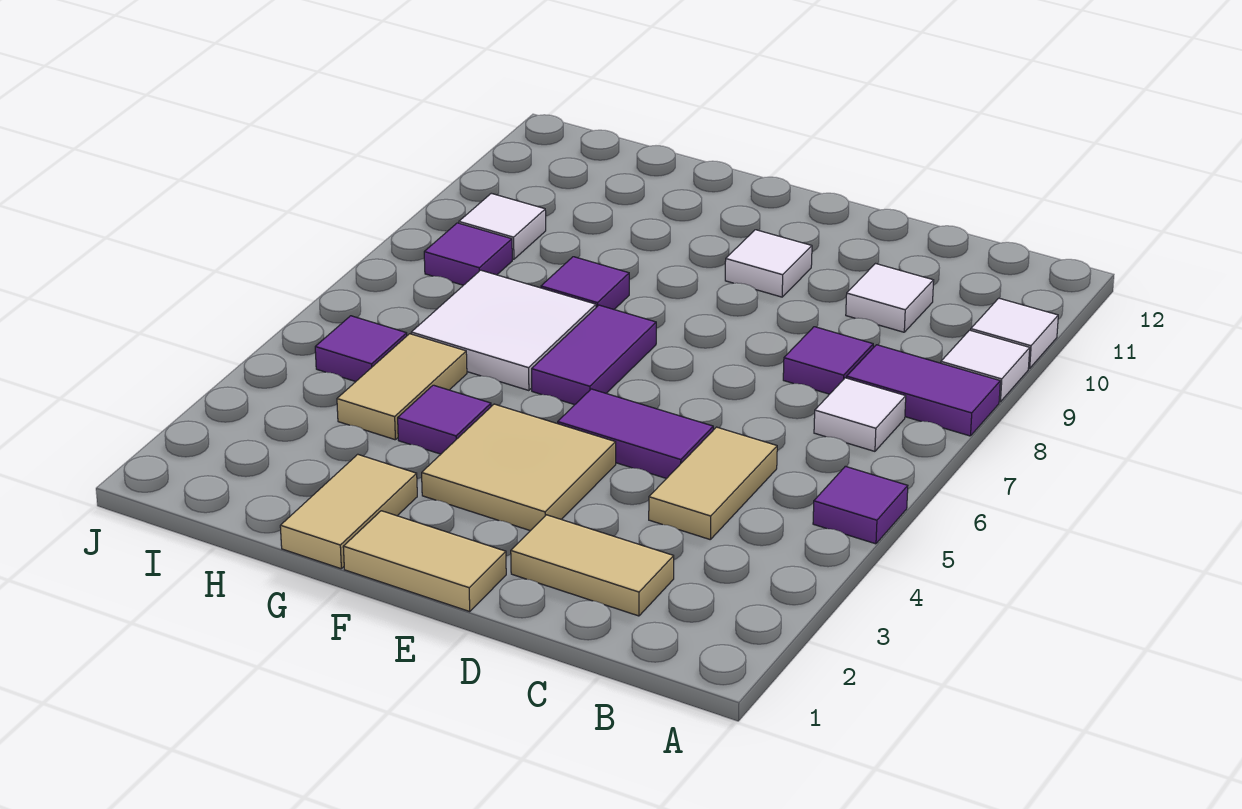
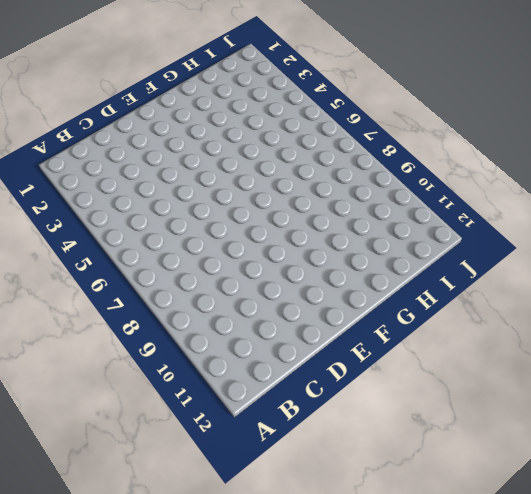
none -> purple tile A5 level 1
none -> purple tile A8:B8 level 1
none -> white tile A9 level 1

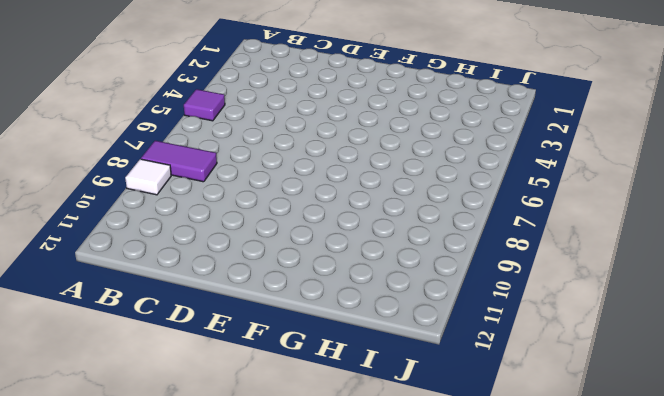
none -> white tile A10 level 1
none -> white tile B7 level 1
none -> tan tile C2:D2 level 1

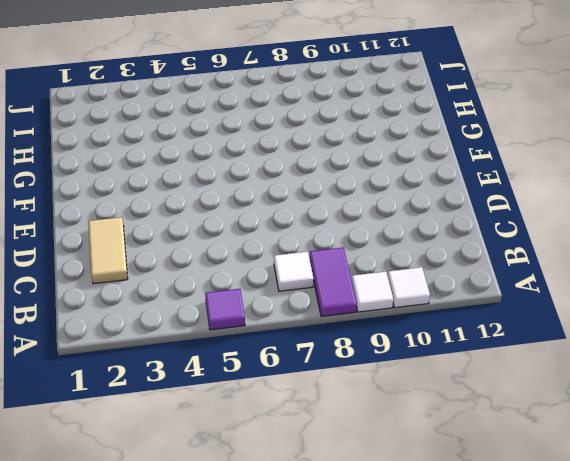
none -> tan tile C4:C5 level 1
none -> purple tile C8 level 1
none -> white tile C10 level 1

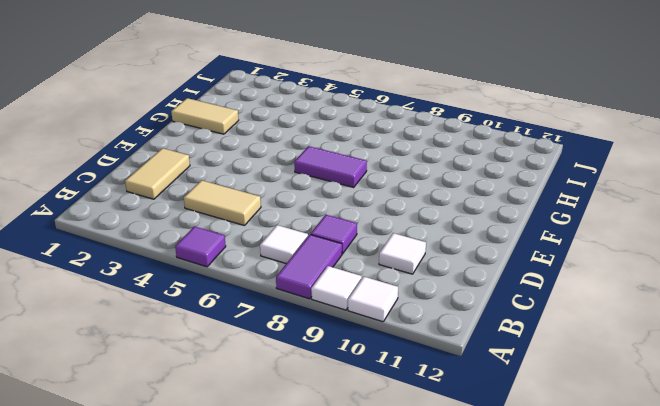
none -> purple tile D5:E5 level 1
none -> tan tile E1:F1 level 1
none -> tan tile E3:F4 level 1

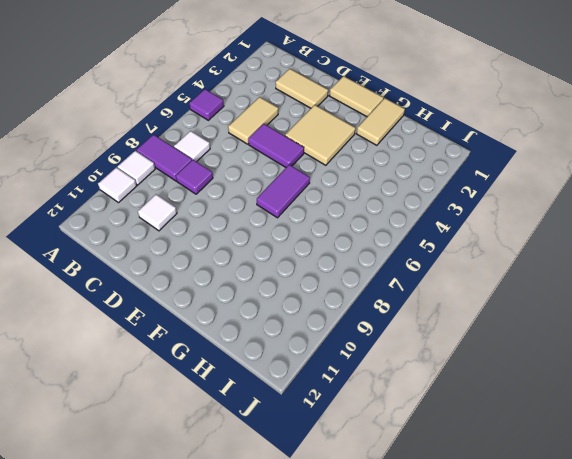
none -> white tile E10 level 1
none -> purple tile G4 level 1
none -> white tile G6:H7 level 1

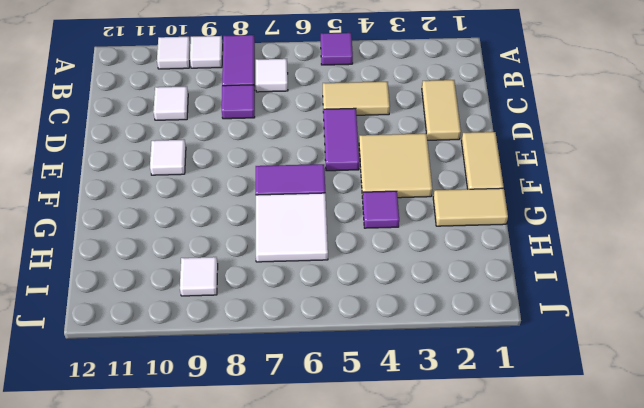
none -> purple tile G8 level 1
none -> tan tile H4:H5 level 1
none -> purple tile I5 level 1

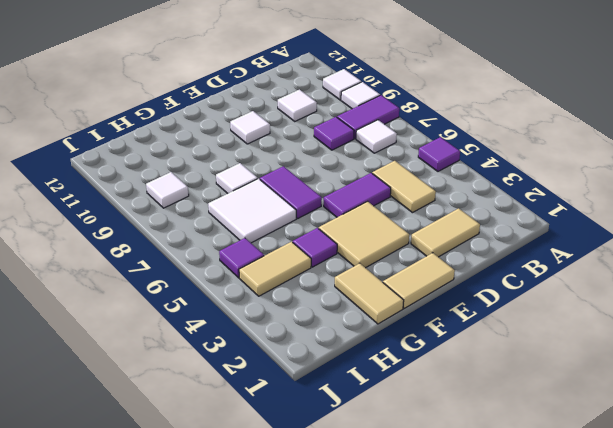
white tile G8 level 1 -> purple tile G8 level 1
tan tile H4:I4 level 1 -> tan tile H4:H5 level 1
none -> purple tile I8 level 1

